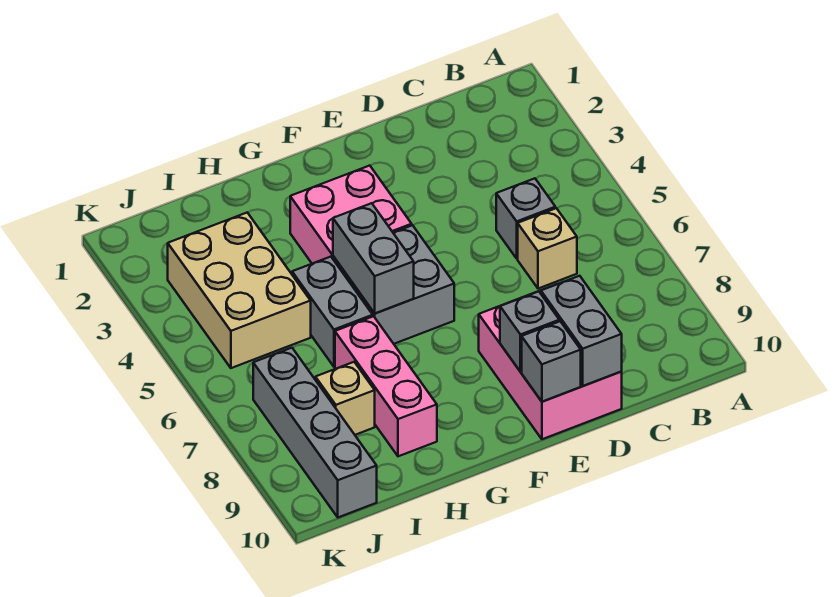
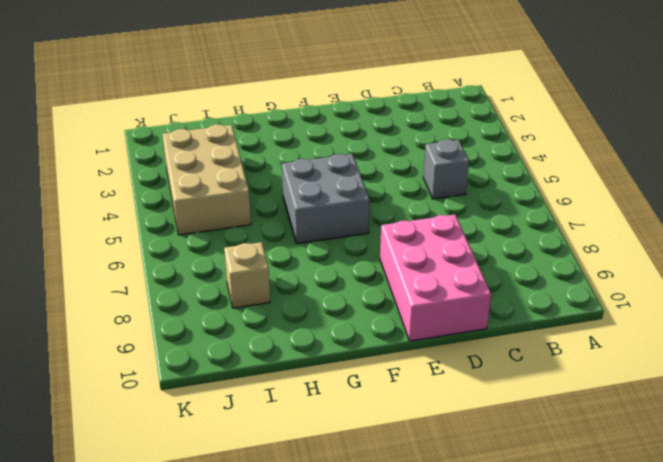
none -> tan brick C6 level 1
none -> pink brick F3:G4 level 1
none -> grey brick H5:H6 level 1

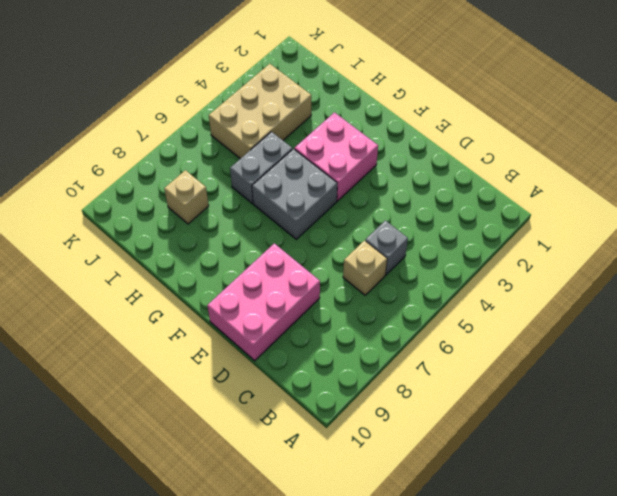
none -> pink brick H7:H9 level 1
none -> grey brick J7:J10 level 1
none -> grey brick D9:D10 level 2

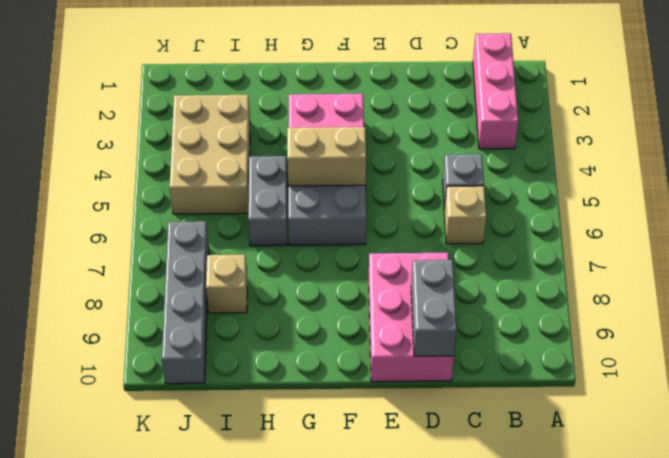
pink brick B1:B3 level 1 -> pink brick H7:H9 level 1
tan brick F5:G5 level 2 -> grey brick G5:G6 level 2
none -> grey brick E9 level 2
none -> grey brick E10 level 2

